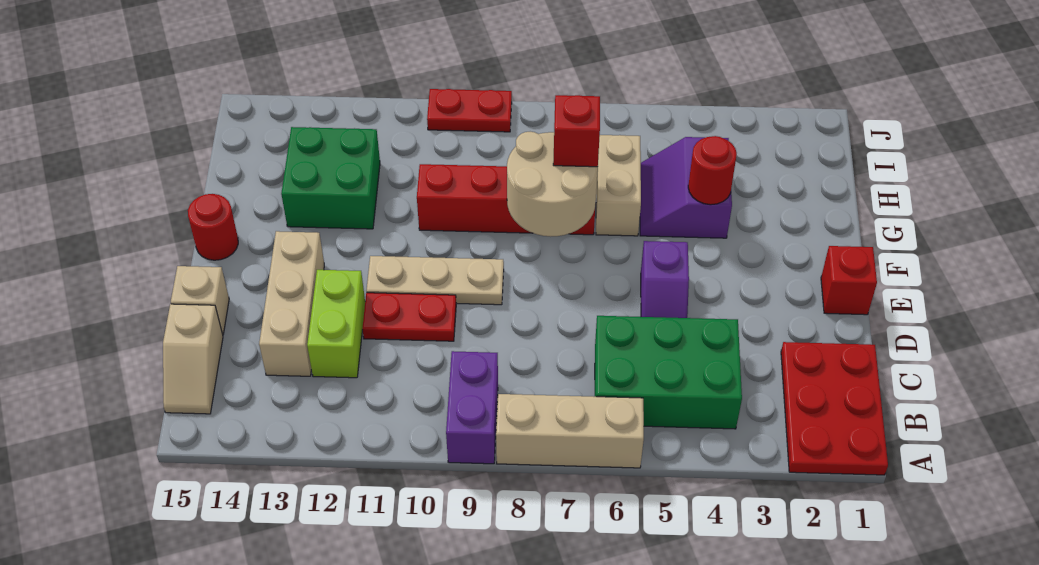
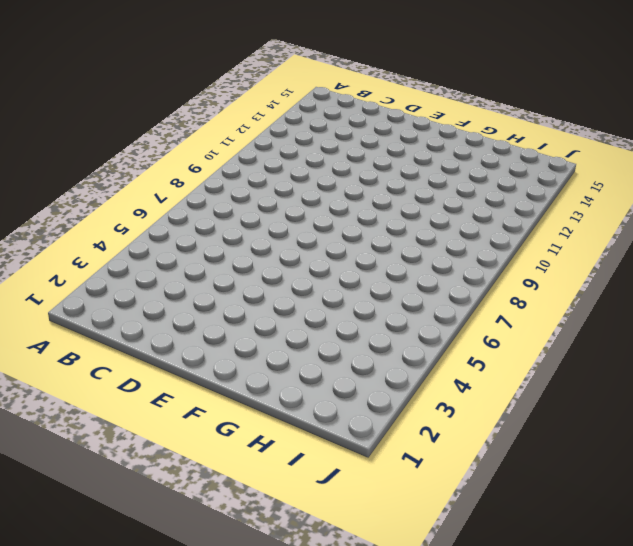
none -> red plate A1:C2 level 1
none -> tan brick A6:A8 level 1
none -> purple brick A9:B9 level 1

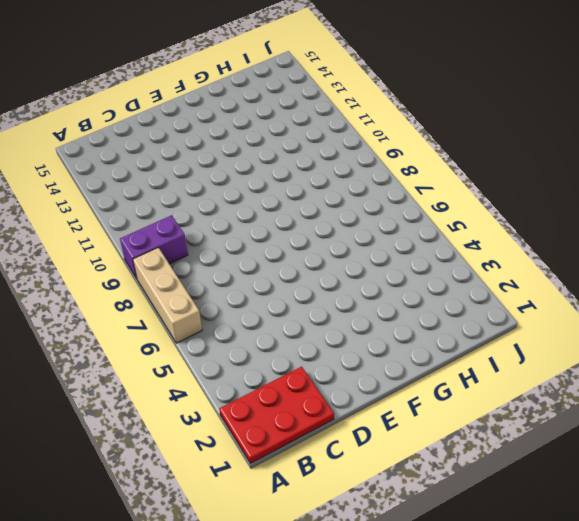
none -> green brick B4:C6 level 1
none -> tan slope B15:C15 level 1 top C
none -> lime brick C12:D12 level 1

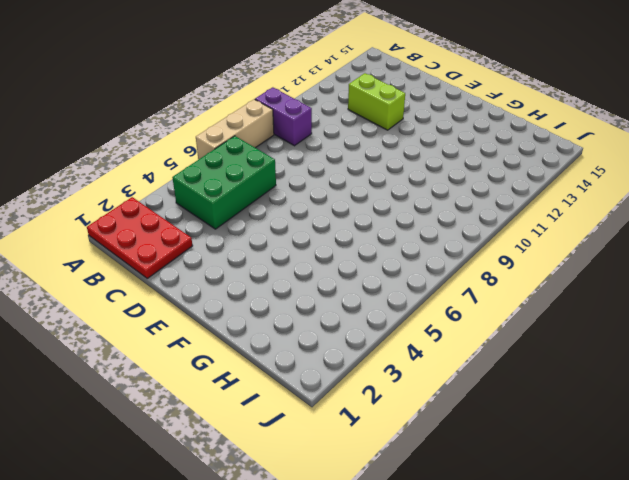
none -> tan slope B15:C15 level 1 top C
none -> tan brick C13:E13 level 1
none -> purple slope D5:E5 level 1 top E

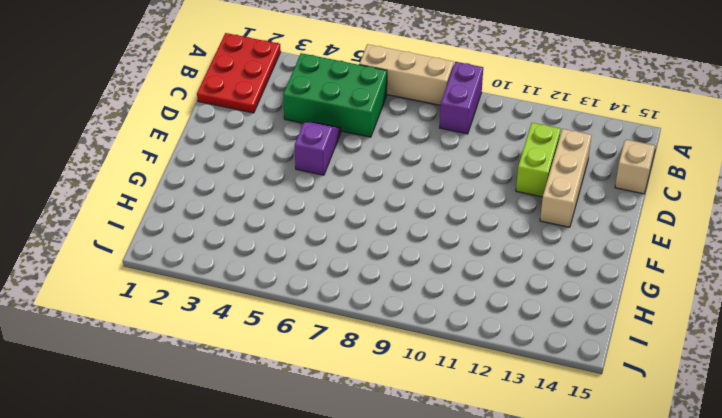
none -> red plate D10:D11 level 1
none -> tan brick D15 level 1
none -> red brick E1 level 1

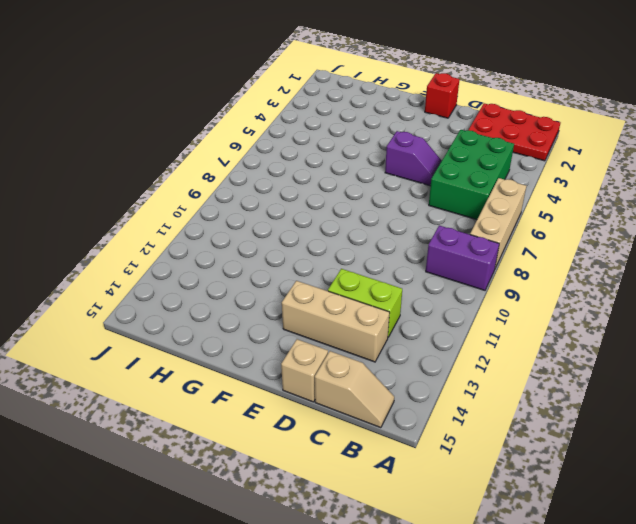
none -> red plate D10:D11 level 1
none -> tan plate E9:E11 level 1
none -> red round brick F15 level 1

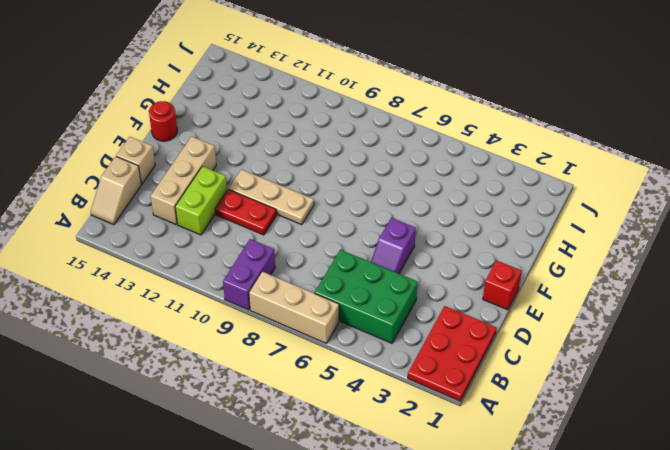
none -> purple slope G4:H5 level 1 top 4
none -> tan brick G6:H6 level 1
none -> red brick G7:G10 level 1

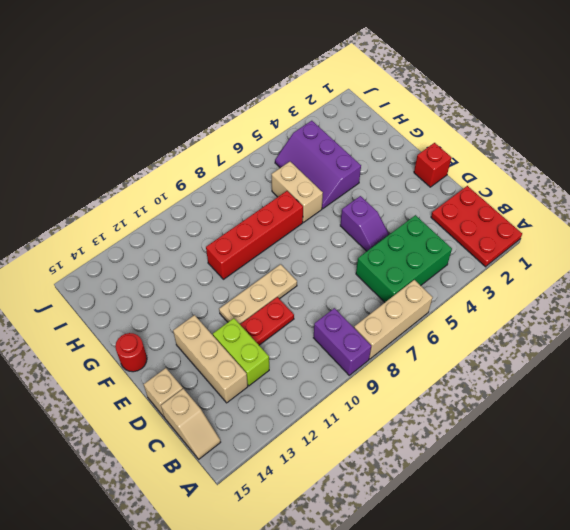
purple slope G4:I5 level 1 top 4 -> purple slope G4:H5 level 1 top 4
none -> green brick G12:H13 level 1
none -> red plate J9:J10 level 1
none -> tan round brick F7:G8 level 2

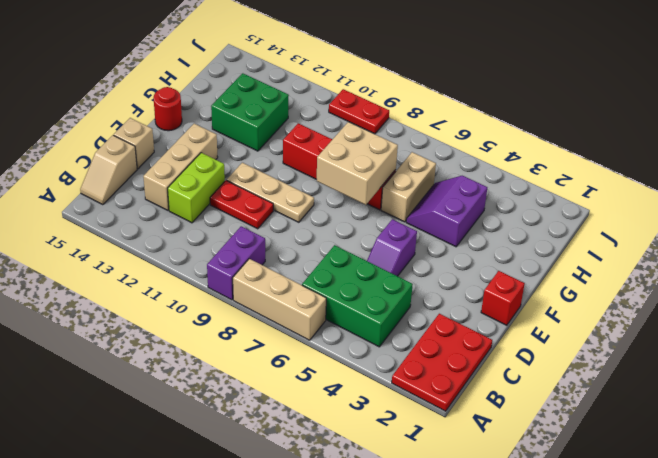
tan brick F7:G8 level 2 -> tan round brick F7:G8 level 2
none -> red round brick G4 level 2
none -> red brick G7 level 3

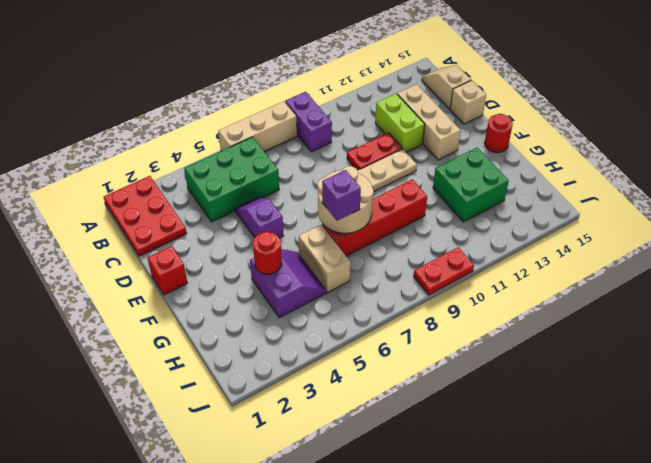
purple brick G7 level 3 -> red brick G7 level 3

